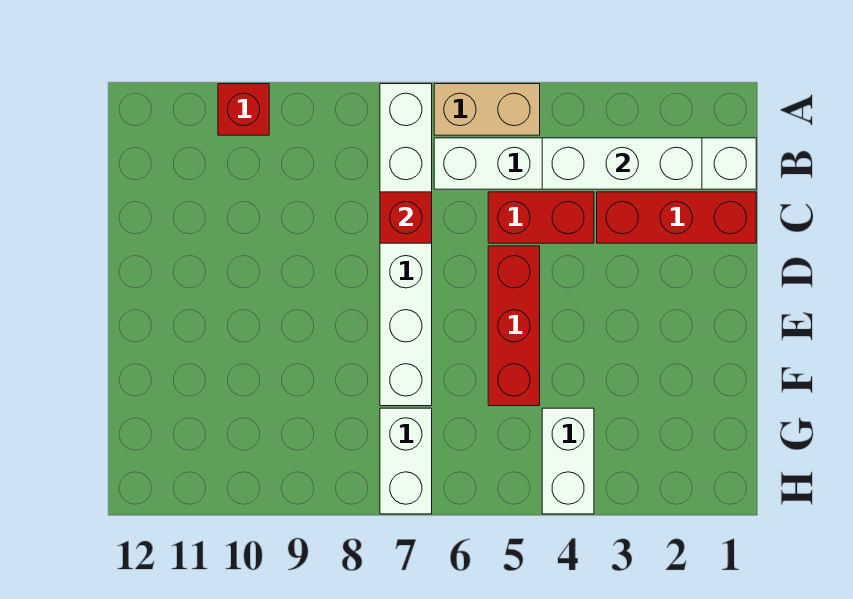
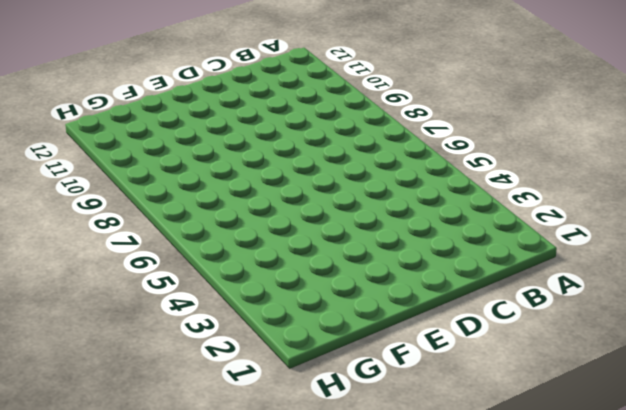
none -> tan brick A5:A6 level 1
none -> white brick A7:F7 level 1

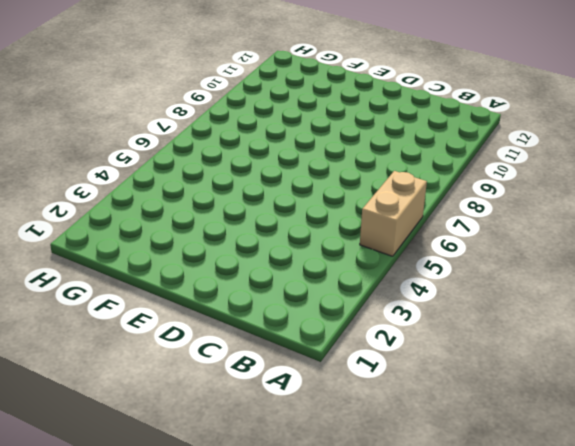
none -> white brick A7:F7 level 1
none -> red brick A10 level 1

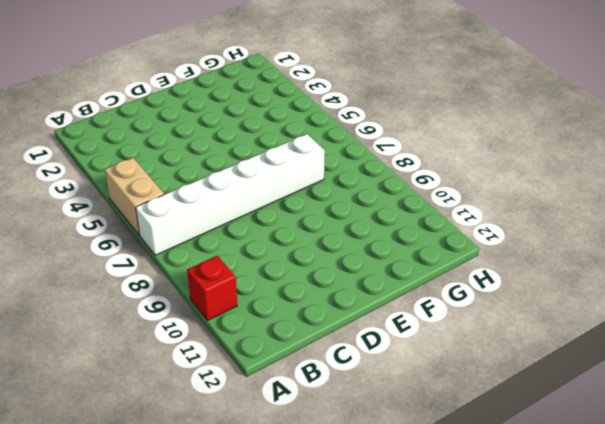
none -> white brick B1:B6 level 1
none -> red brick C1:C3 level 1

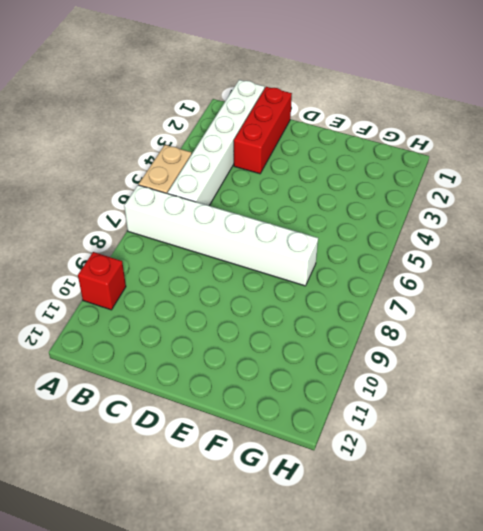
none -> red brick C4:C5 level 1
none -> red brick D5:F5 level 1

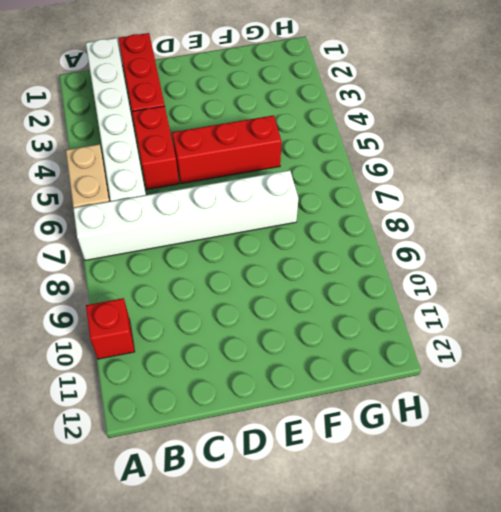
none -> white brick G4:H4 level 1
none -> white brick G7:H7 level 1

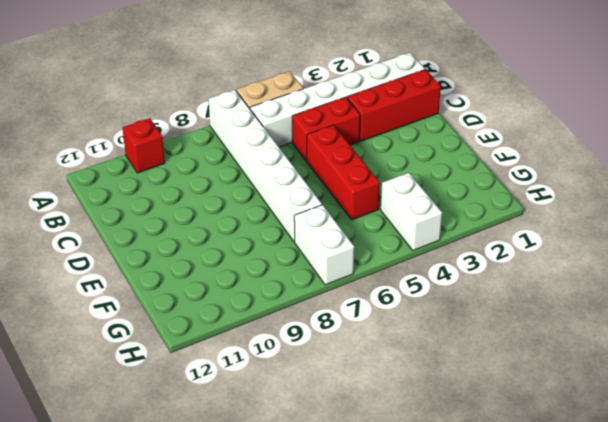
none -> white brick B2:B4 level 2
none -> red brick C7 level 2

